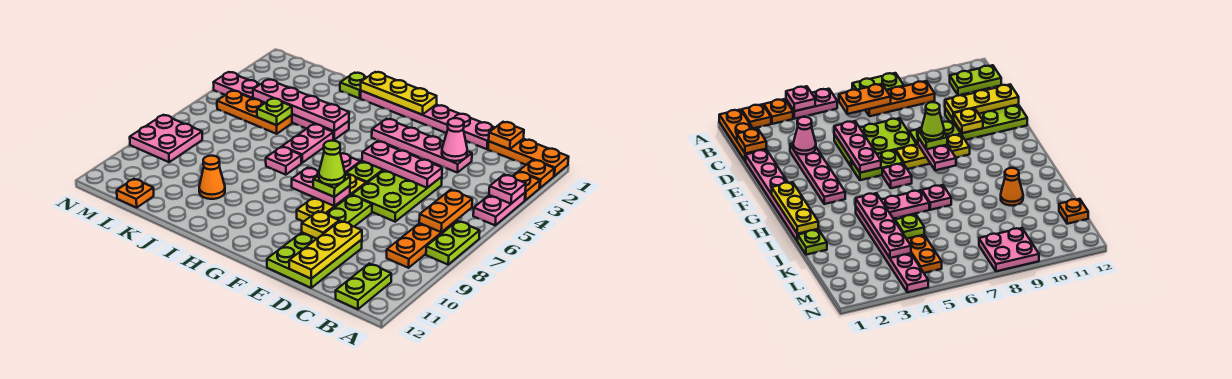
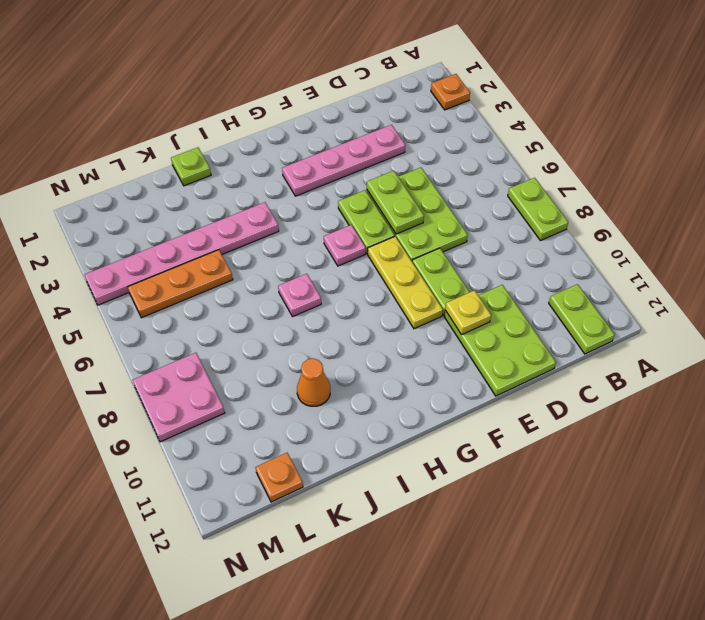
lime plate E5:E6 level 2 -> pink plate D5:F5 level 2
none -> orange plate A1:C1 level 1
none -> orange plate A3 level 1
none -> pink plate A4:A5 level 1
none -> orange plate B7:B9 level 1

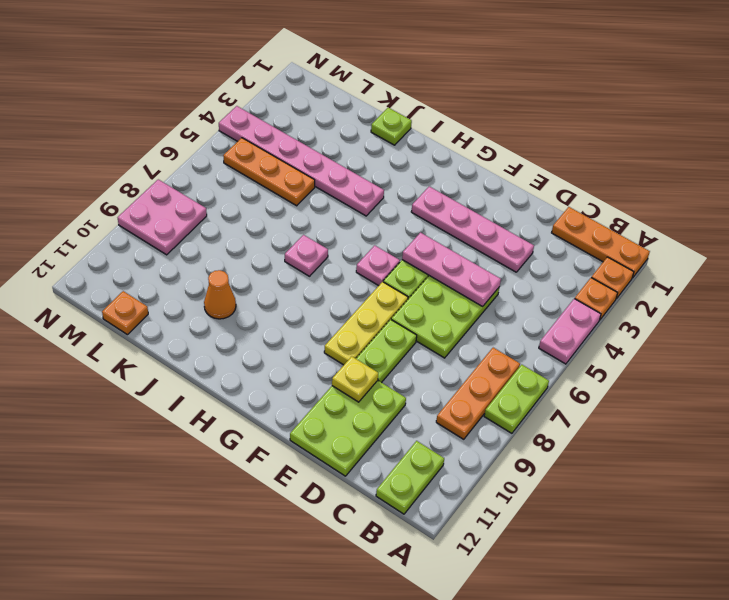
none -> pink plate D1:I1 level 1
none -> pink plate I5:I6 level 1
none -> pink plate A4 level 2
none -> orange plate B6:B7 level 2

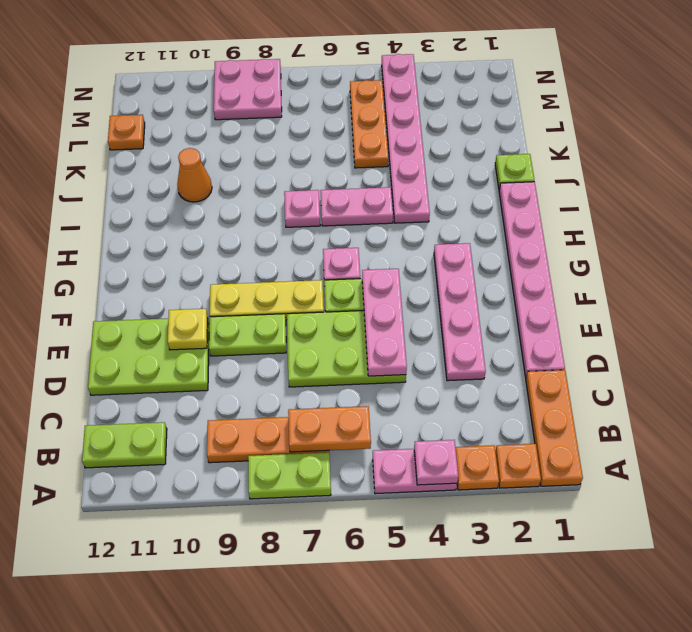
none -> orange plate C1 level 2
none -> pink cone D3 level 2
none -> yellow plate D10:D12 level 2
none -> pink plate F8:G8 level 2

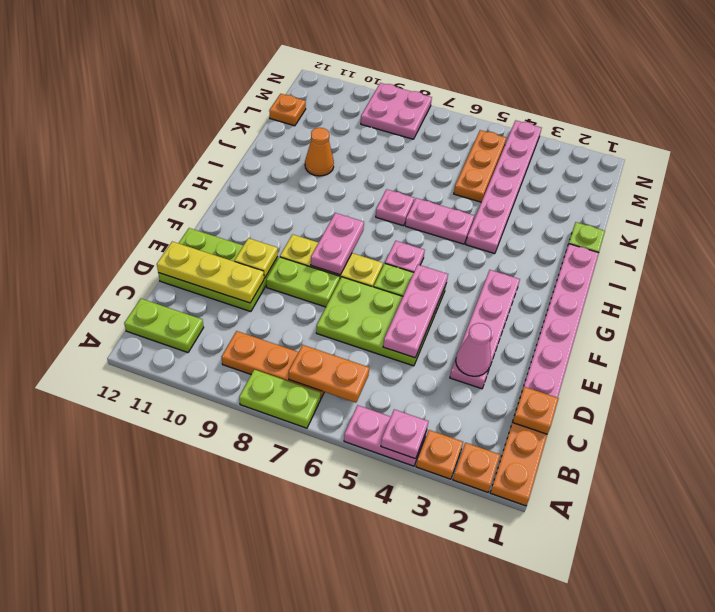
none -> yellow plate G1:I1 level 2
none -> pink plate I4:L4 level 2
none -> lime plate K5 level 2
none -> lime plate F8 level 3

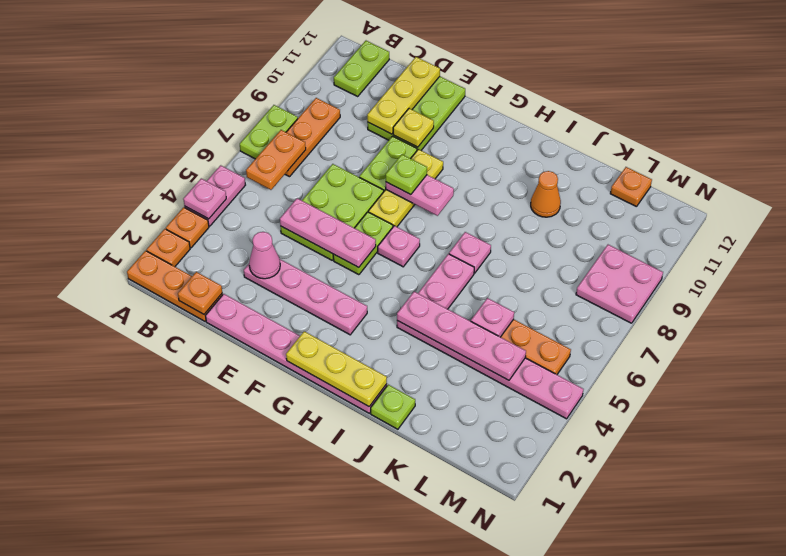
pink plate K5 level 2 -> lime plate K5 level 2
none -> lime cone F8 level 4

